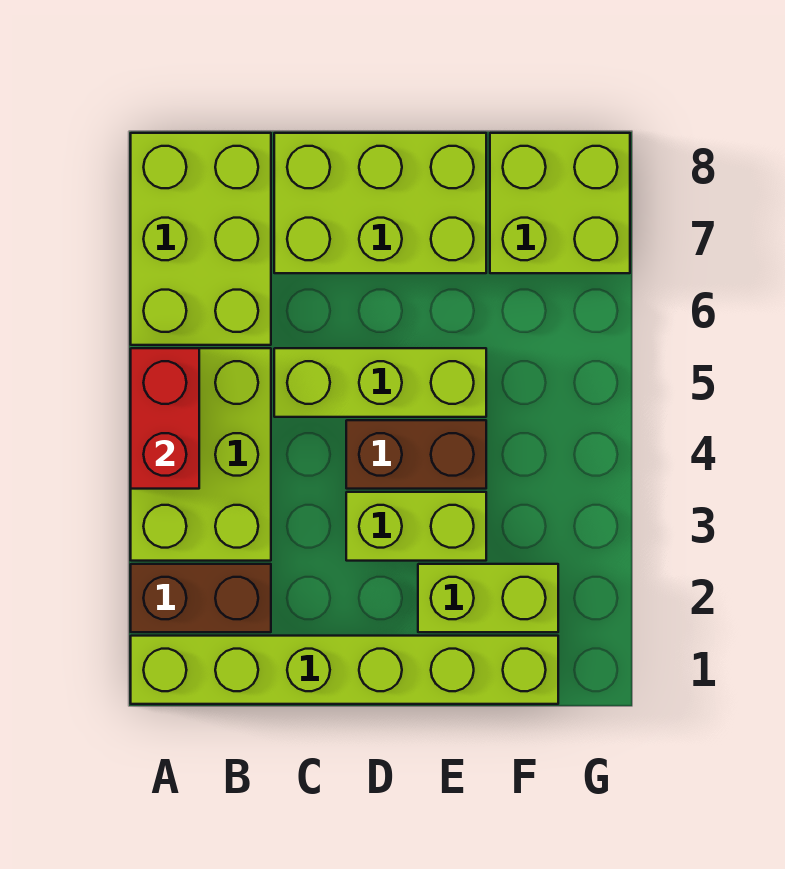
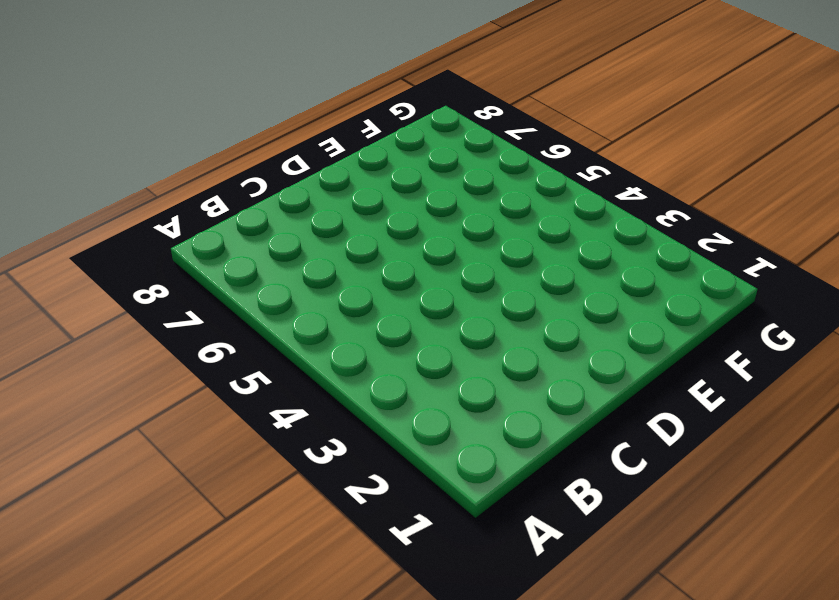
none -> lime brick A1:F1 level 1
none -> brown brick A2:B2 level 1

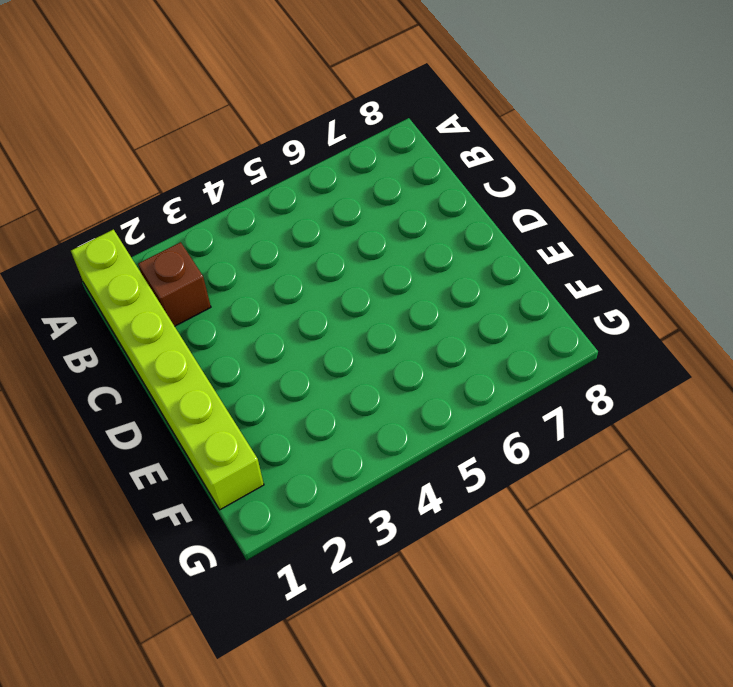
brown brick B2 level 1 -> brown brick A2:B2 level 1
none -> lime brick A3:B5 level 1
none -> lime brick A6:B8 level 1

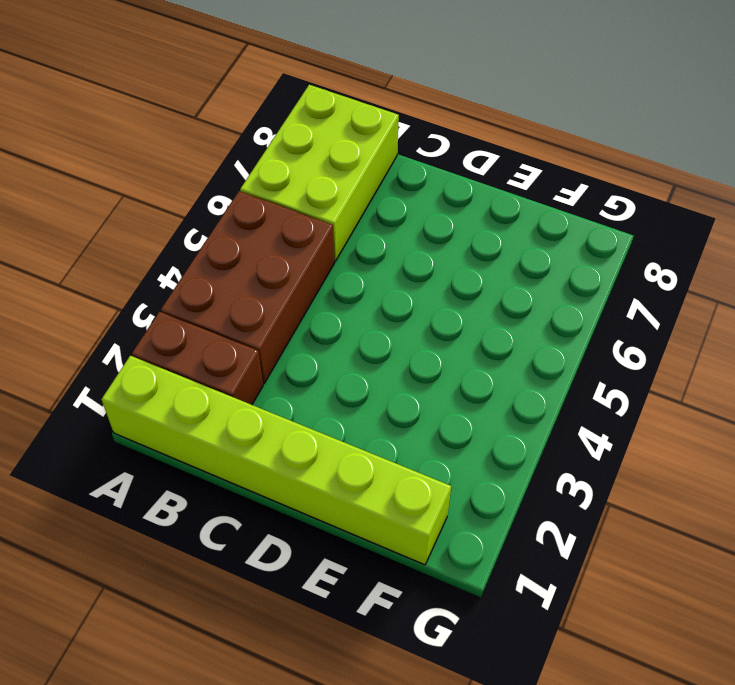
brown brick A3:B5 level 1 -> lime brick A3:B5 level 1
none -> lime brick C5:E5 level 1
none -> lime brick C7:E8 level 1

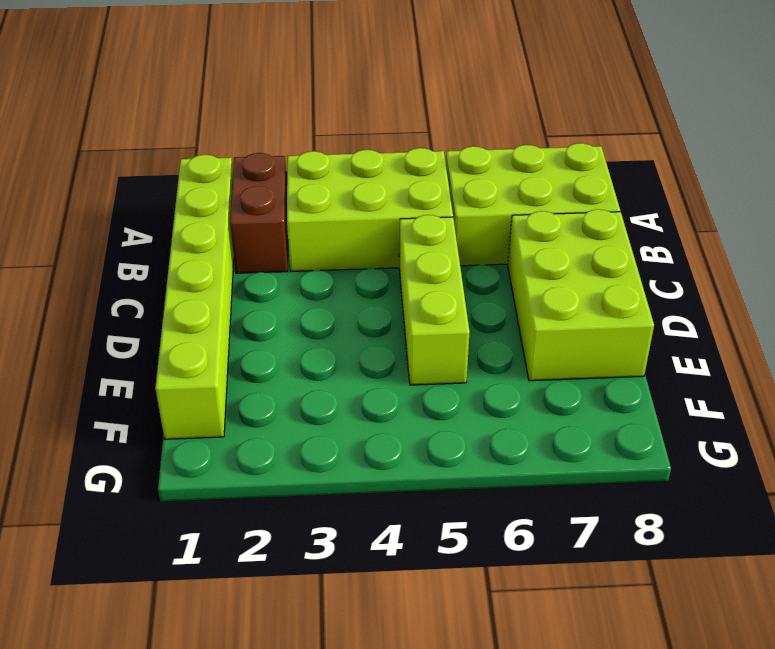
none -> lime brick D3:E3 level 1
none -> brown brick D4:E4 level 1

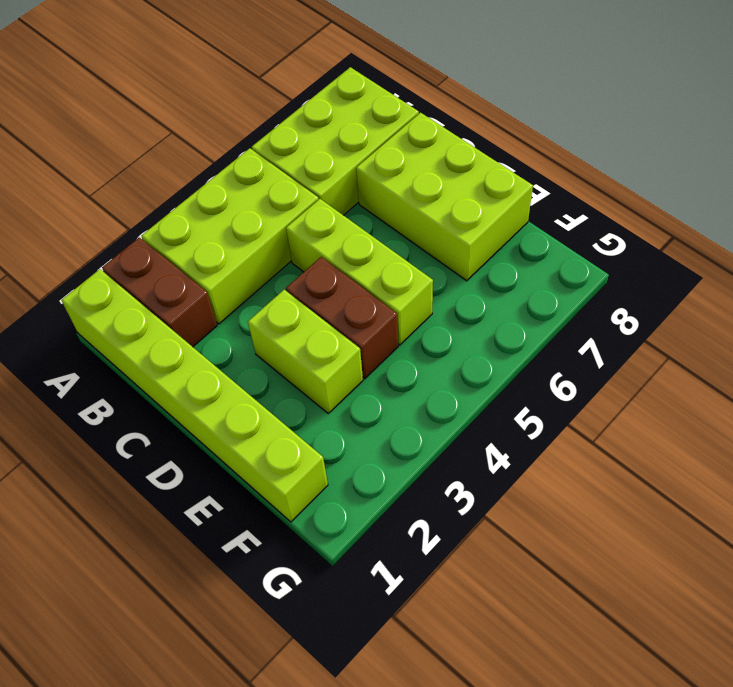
none -> lime brick E2:F2 level 1
none -> lime brick F7:G8 level 1

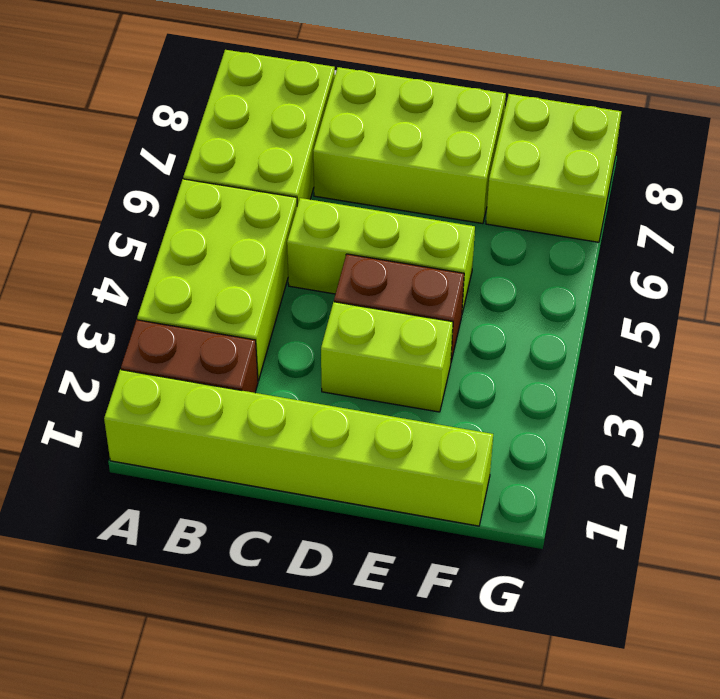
none -> lime brick E2:F2 level 1
none -> red brick A4:A5 level 2

